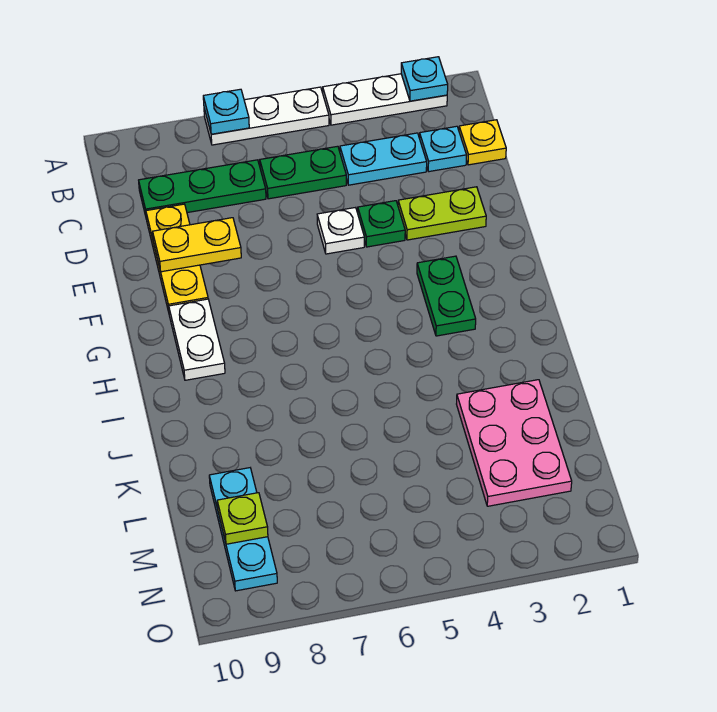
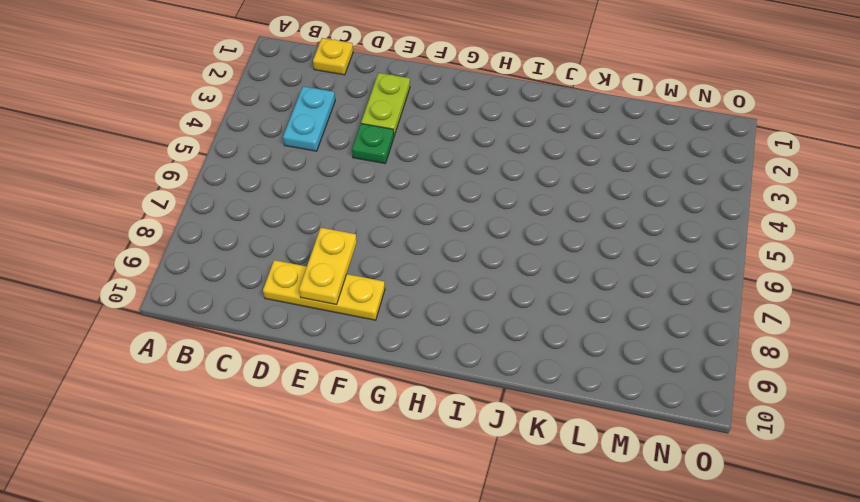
none -> white plate A2:A4 level 1
none -> white plate A5:A7 level 1
none -> cyan plate C2 level 1

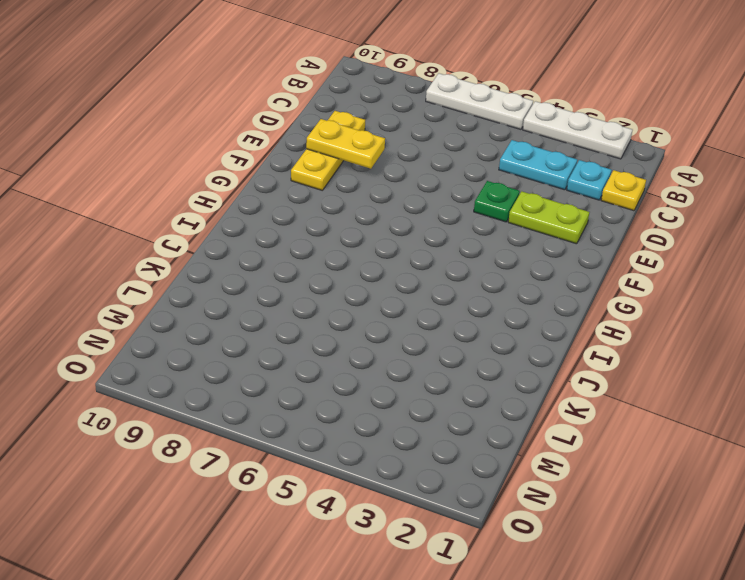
none -> green plate C5:C6 level 1
none -> green plate C7:C9 level 1
none -> white plate E5 level 1

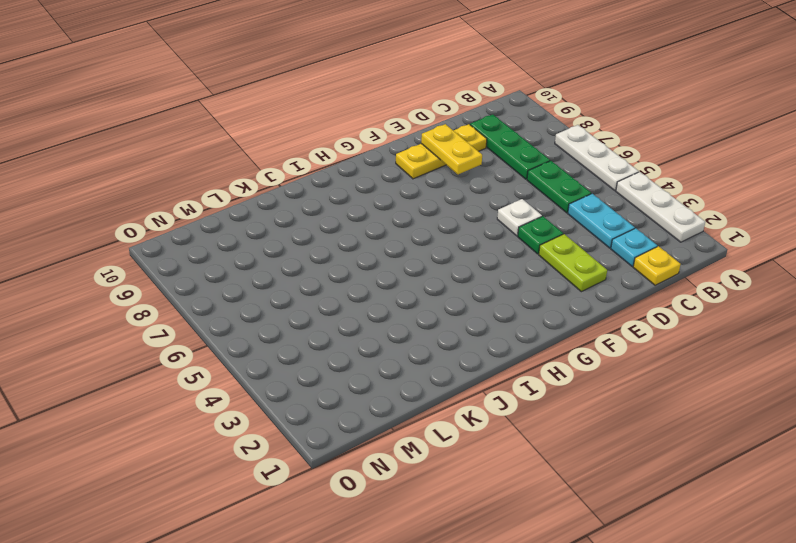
none -> green plate G3:H3 level 1
none -> white plate G9:H9 level 1
none -> pink plate K2:M3 level 1

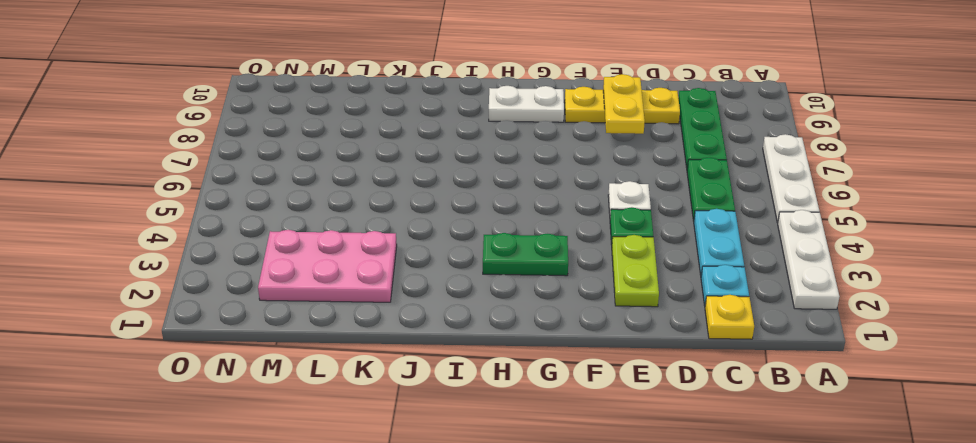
none -> cyan plate L9:N9 level 1
none -> cyan plate A2 level 2
none -> cyan plate A7 level 2

